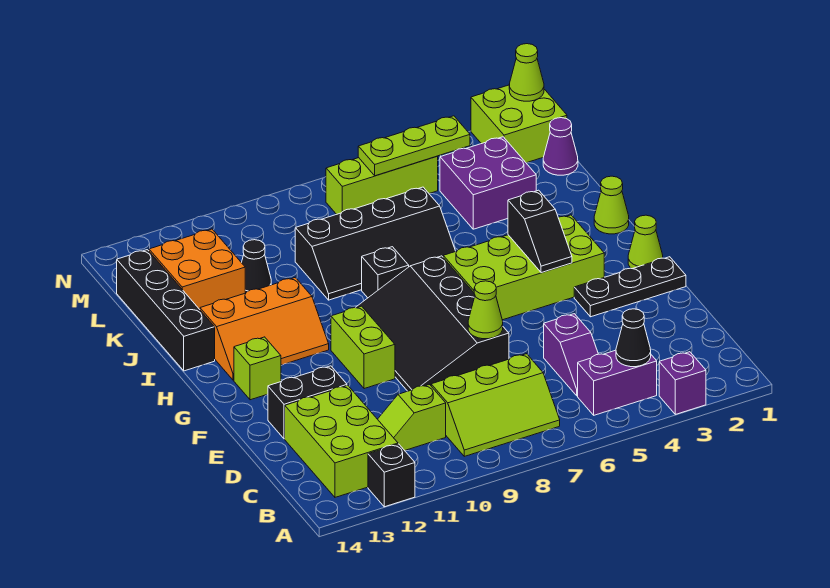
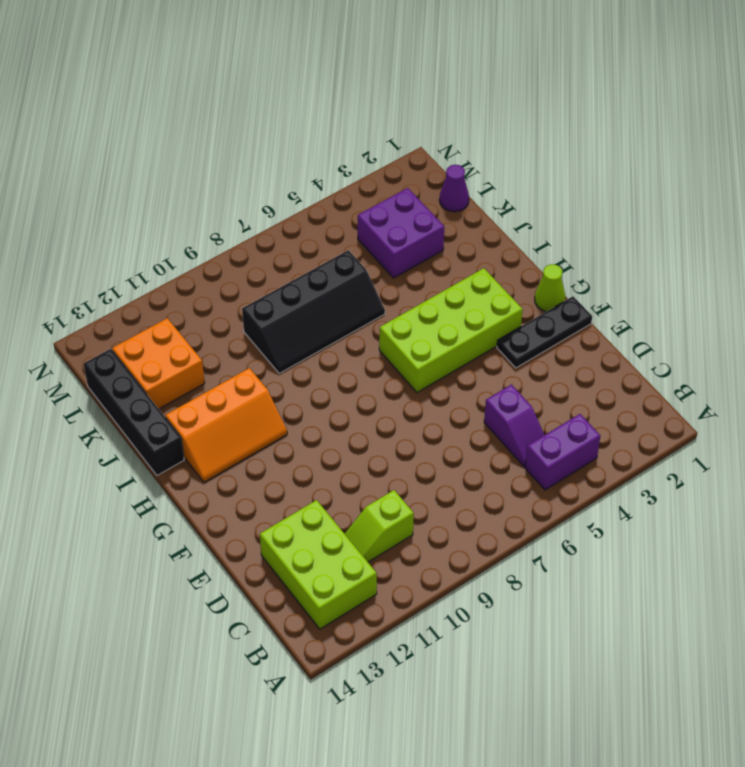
none -> purple brick A3 level 1
none -> black brick A12 level 1
none -> lime slope B7:C9 level 1 top C
none -> black slope E7:H9 level 1 top 7

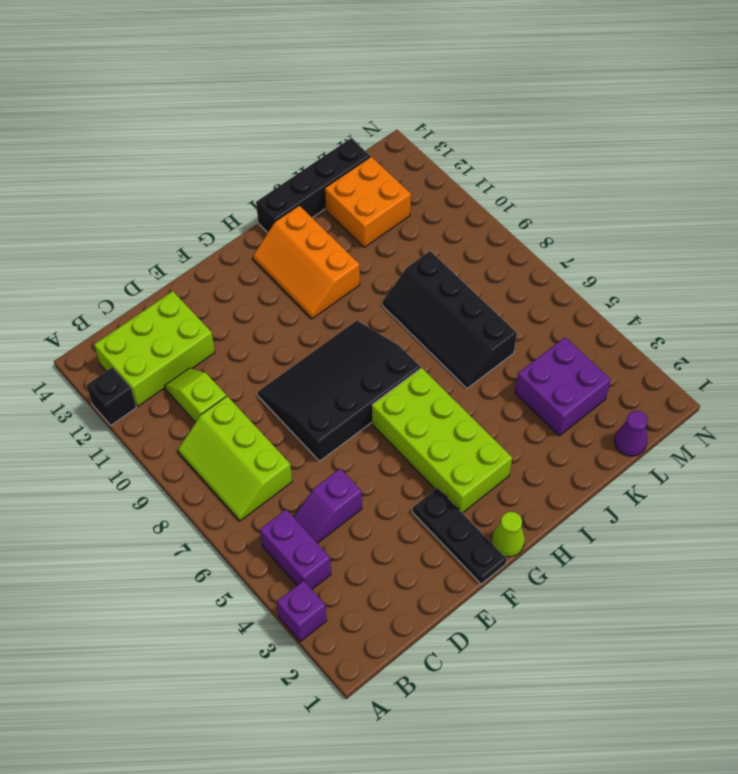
none -> black brick E12:E13 level 1
none -> lime brick F10:G10 level 1
none -> lime brick G13 level 1
none -> lime cone I1 level 1

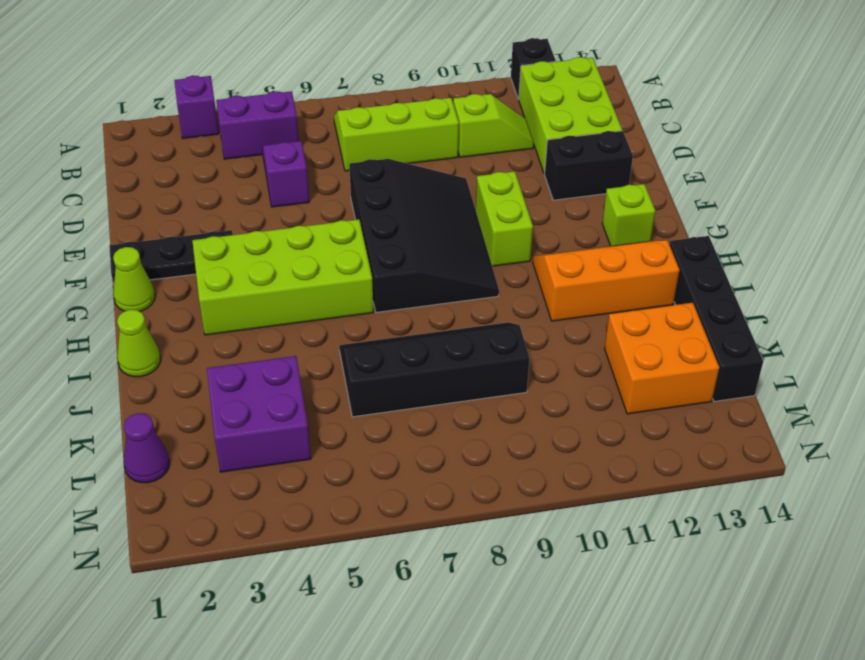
none -> black brick I8 level 1
none -> black cone K11 level 1
none -> lime brick M1:N2 level 1
none -> lime brick M5:M7 level 1

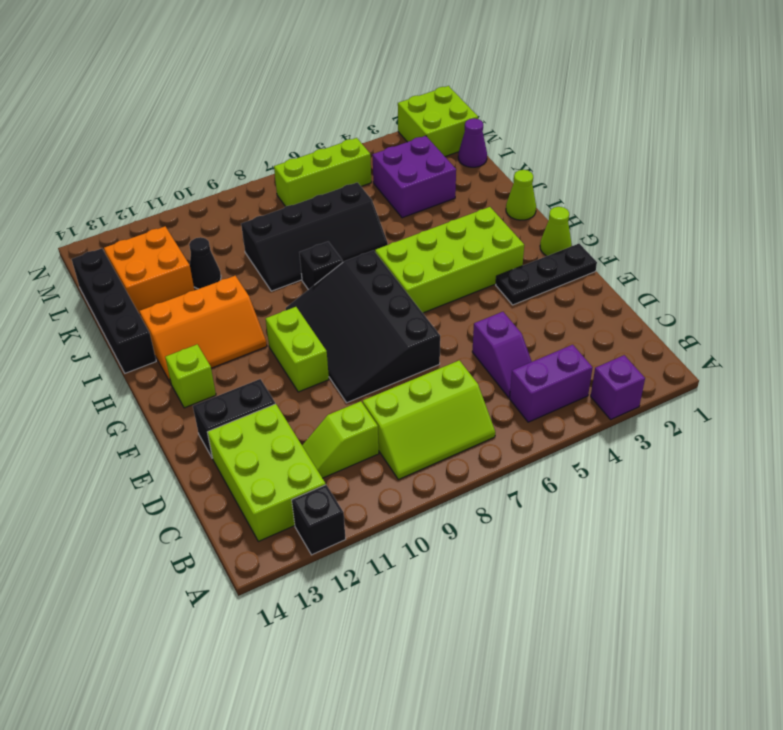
none -> black cone B4 level 2
none -> lime cone E7 level 2
none -> black slope G4:H4 level 2 top H
none -> lime plate M4:M6 level 2

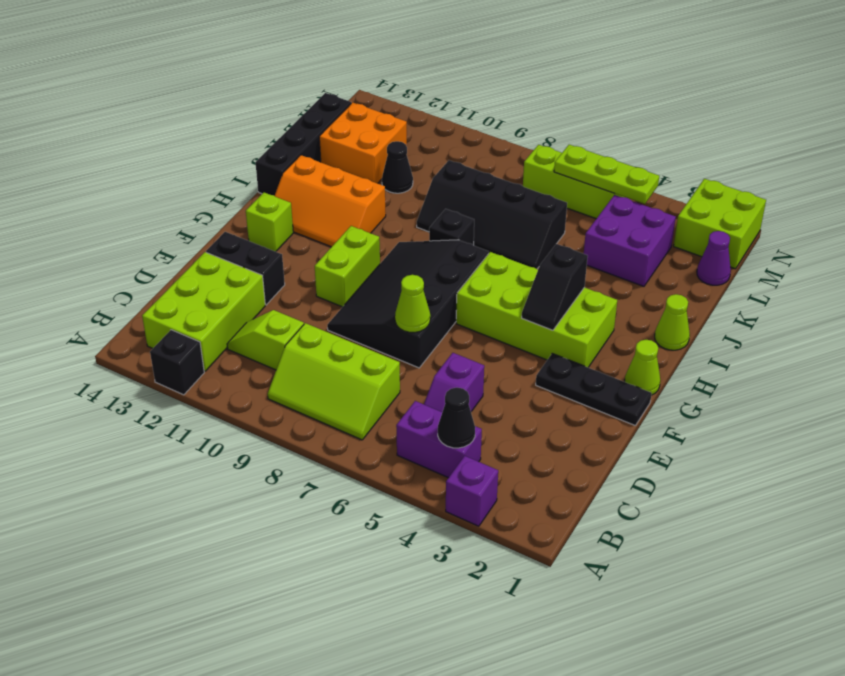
none -> lime cone N1 level 2

